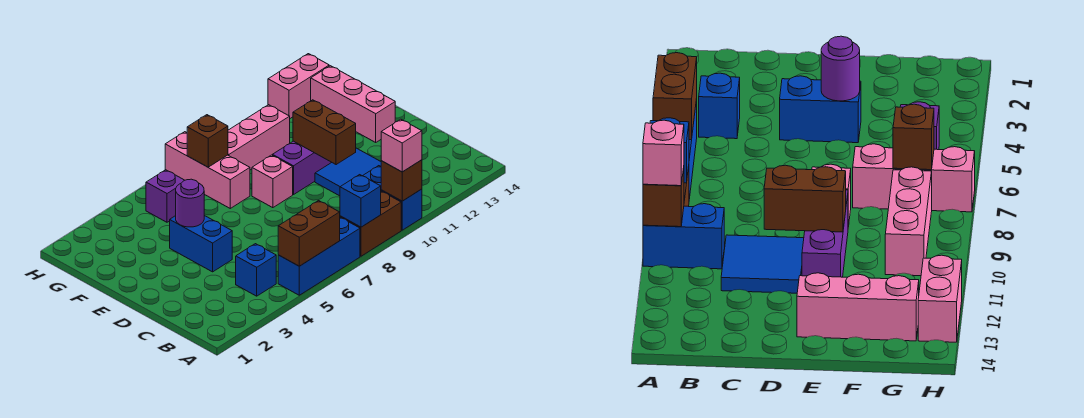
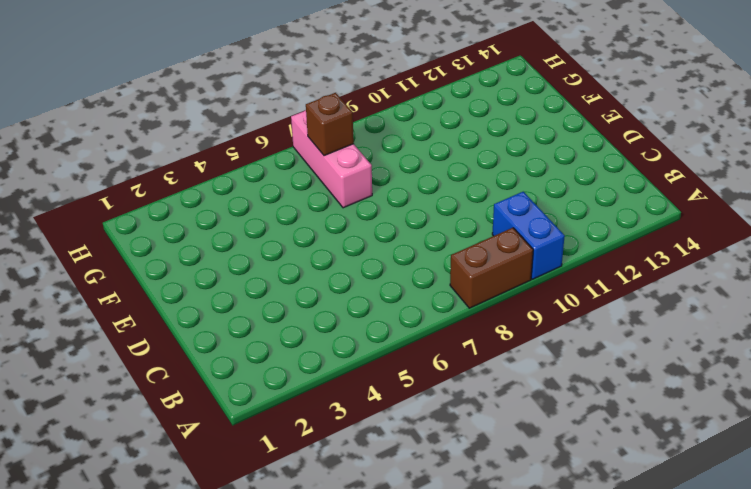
none -> blue brick A5:A7 level 1
none -> blue brick B4 level 1
none -> blue tile C10:D11 level 1

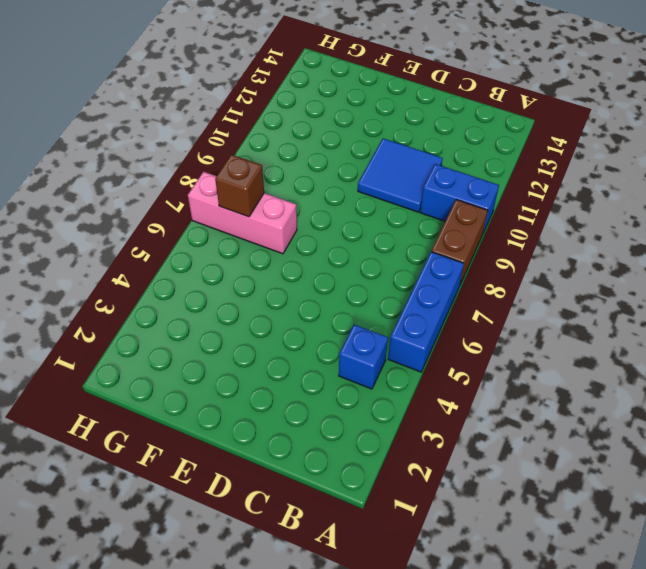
none -> blue brick D4:E4 level 1
none -> pink brick E8 level 1
none -> purple brick E9:E11 level 1

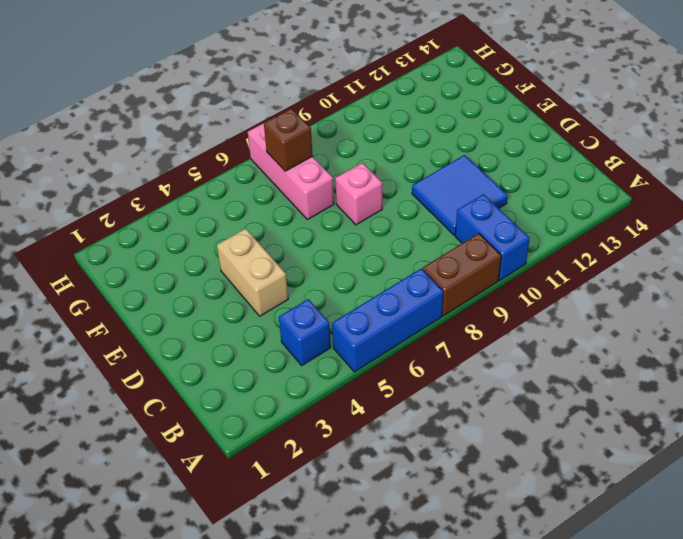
tan brick D4:E4 level 1 -> blue brick D4:E4 level 1
none -> purple brick E9:E11 level 1
none -> pink brick E13:G13 level 1
none -> purple brick G5 level 1

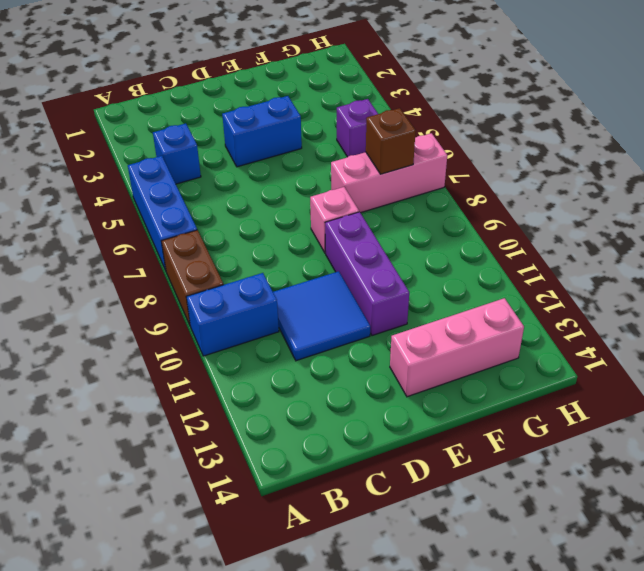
none -> pink brick G8:G10 level 1
none -> pink brick H12:H13 level 1
none -> brown brick A5:A6 level 2

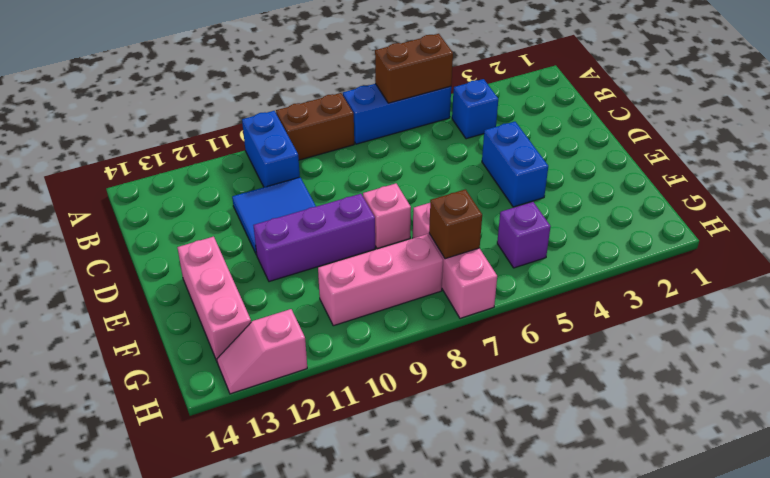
pink slope H12:H13 level 1 top 12 -> pink brick H12:H13 level 1
none -> blue brick A8 level 2
none -> brown brick A10 level 2
none -> brown brick D10:E10 level 2

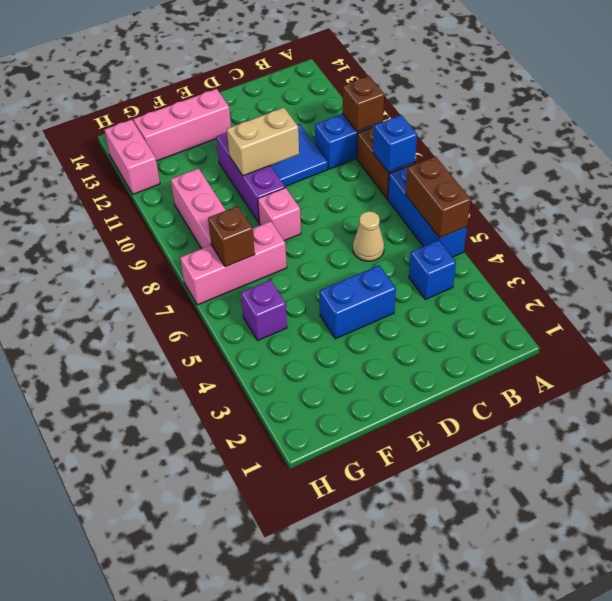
tan cone C6 level 1 -> none
tan brick D10:E10 level 2 -> brown brick D10:E10 level 2
none -> purple round brick E4 level 2
none -> pink brick A10 level 3

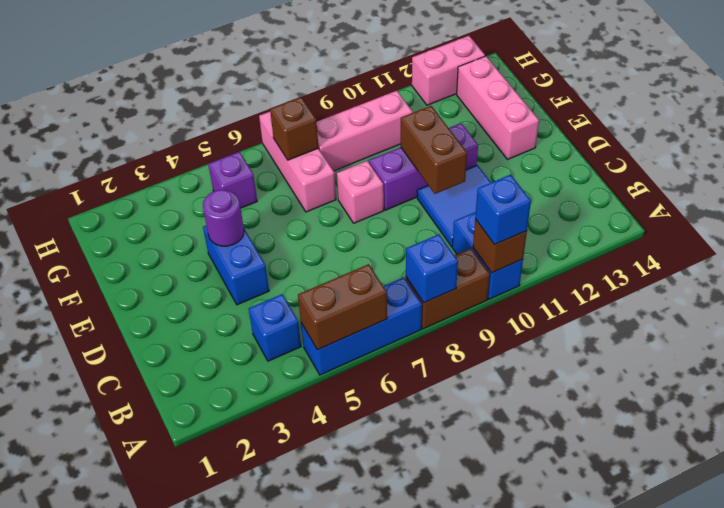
blue brick A10 level 3 -> pink brick A10 level 3

